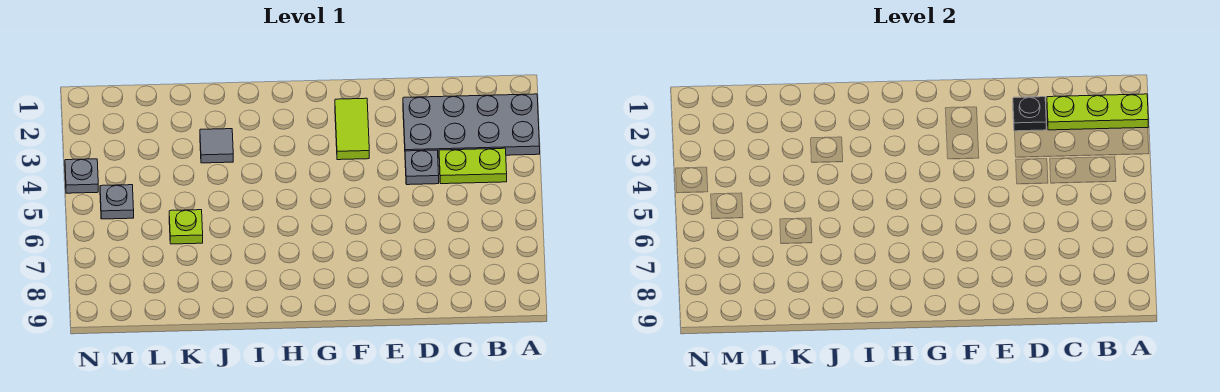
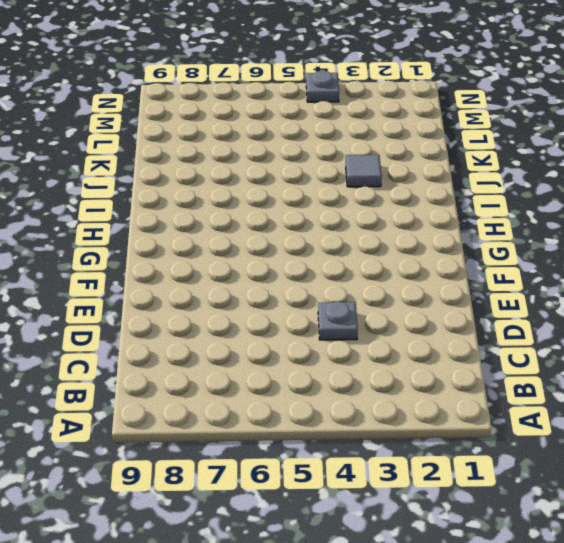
none -> grey plate A2:D3 level 1
none -> lime plate B4:C4 level 1

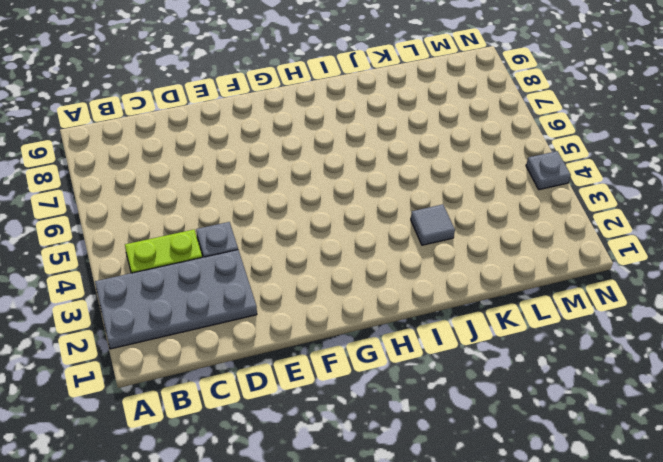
none -> lime tile F2:F3 level 1
none -> lime plate K6 level 1

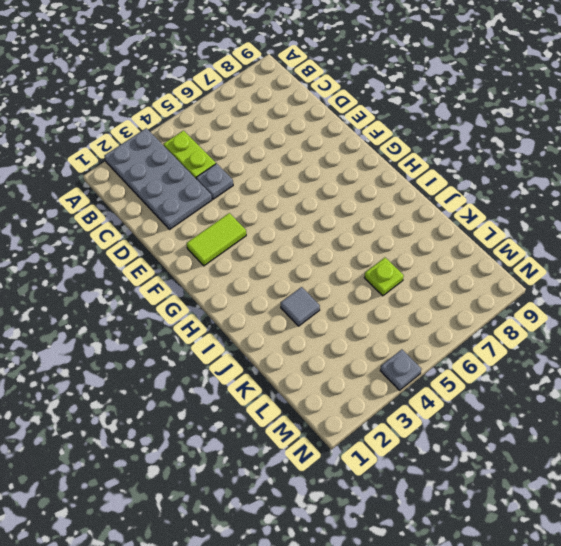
none -> grey plate M5 level 1
none -> lime plate A2:C2 level 2

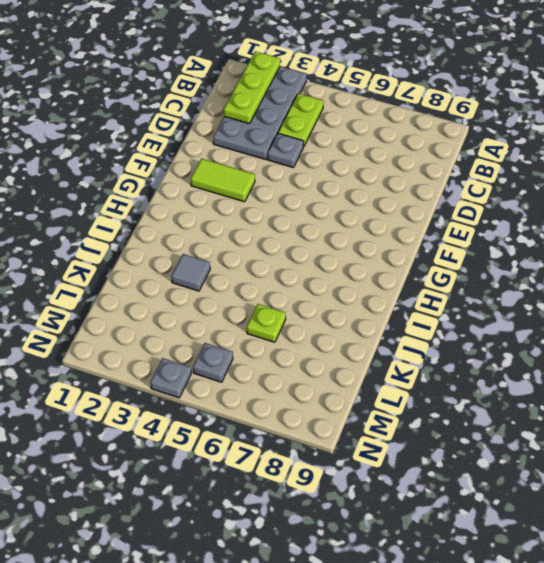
none -> black plate D2 level 2

